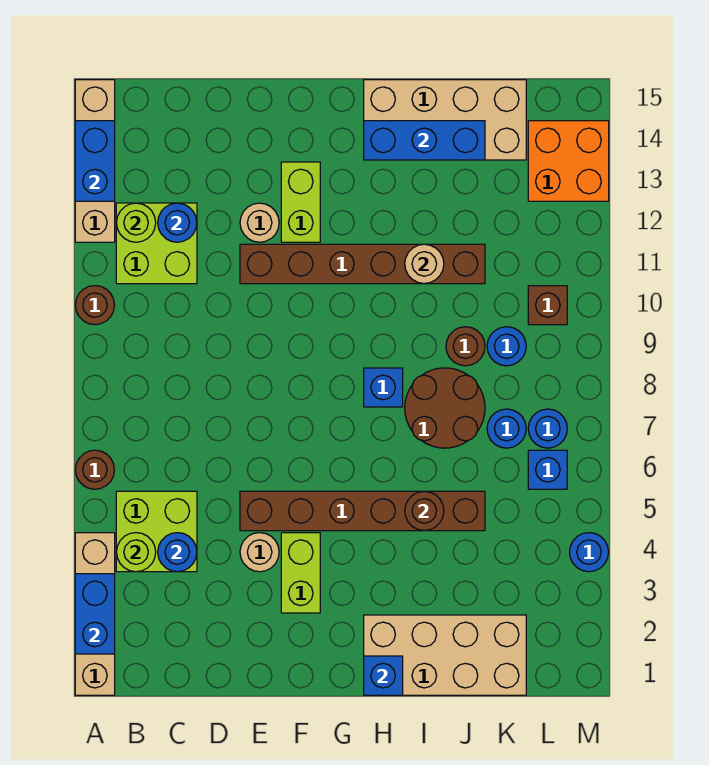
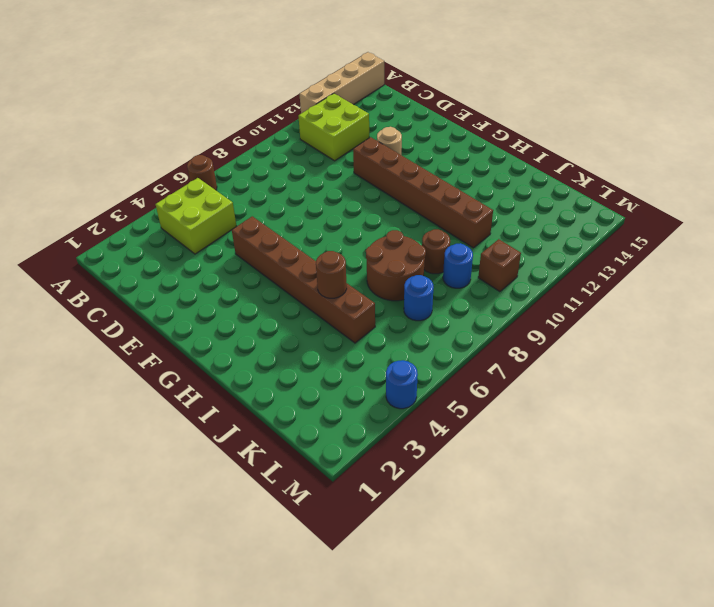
none -> tan brick A1:A4 level 1
none -> brown round brick A10 level 1
none -> tan round brick E4 level 1
none -> lime brick F3:F4 level 1

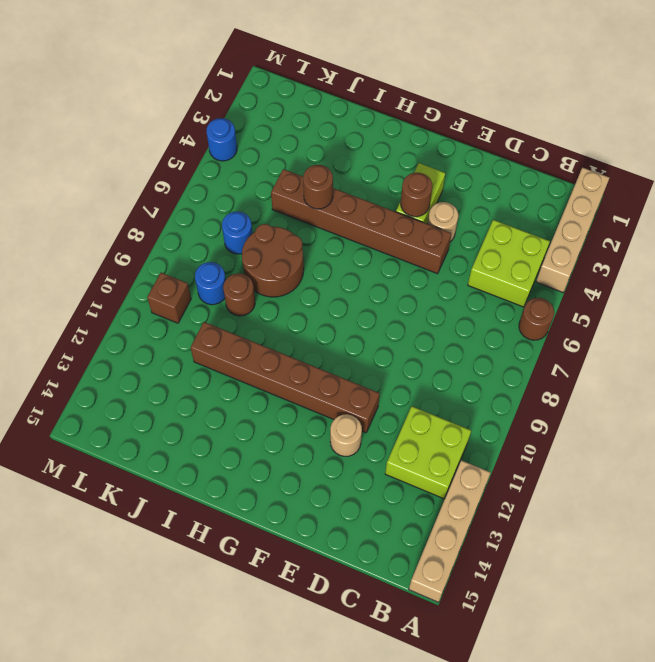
brown round brick F4 level 2 -> brown round brick A10 level 1
none -> lime brick F12:F13 level 1
none -> tan brick H1:K2 level 1
none -> blue brick H8 level 1
none -> tan brick H14:K15 level 1

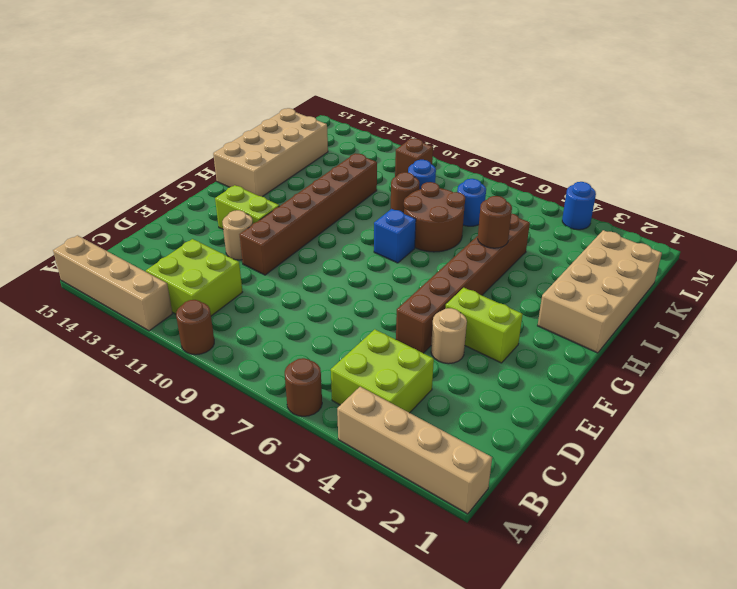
none -> blue brick L6 level 1
none -> blue round brick L7 level 1
none -> orange brick L13:M14 level 1
none -> blue brick A2:A3 level 2

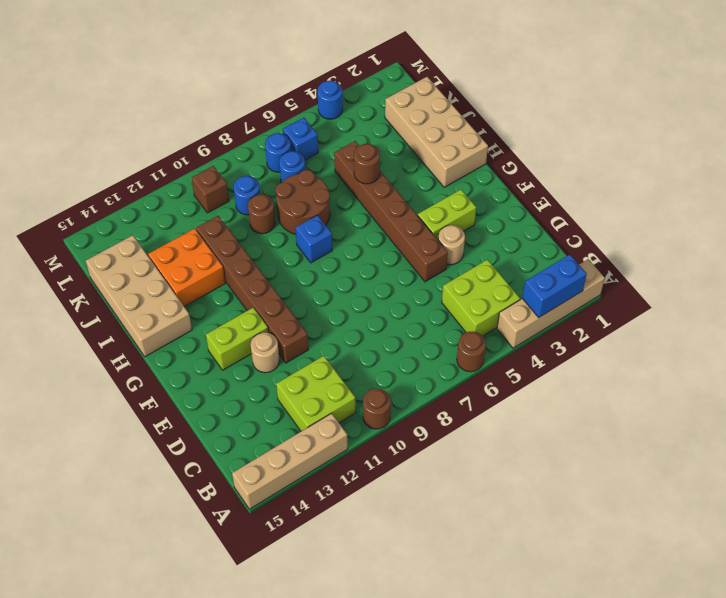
orange brick I12:J13 level 1 -> orange brick L13:M14 level 1
none -> blue brick A13:A14 level 2
none -> lime round brick B4 level 2
none -> lime round brick B12 level 2
none -> blue round brick C4 level 2

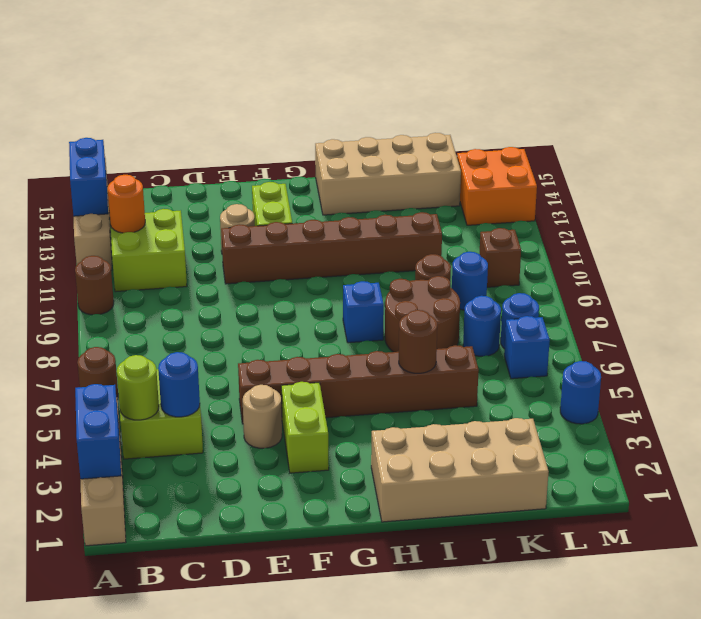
orange round brick B12 level 2 -> lime round brick B12 level 2
none -> blue round brick C12 level 2
none -> blue brick H1 level 2
none -> blue brick H14:J14 level 2
none -> tan round brick I11 level 2

